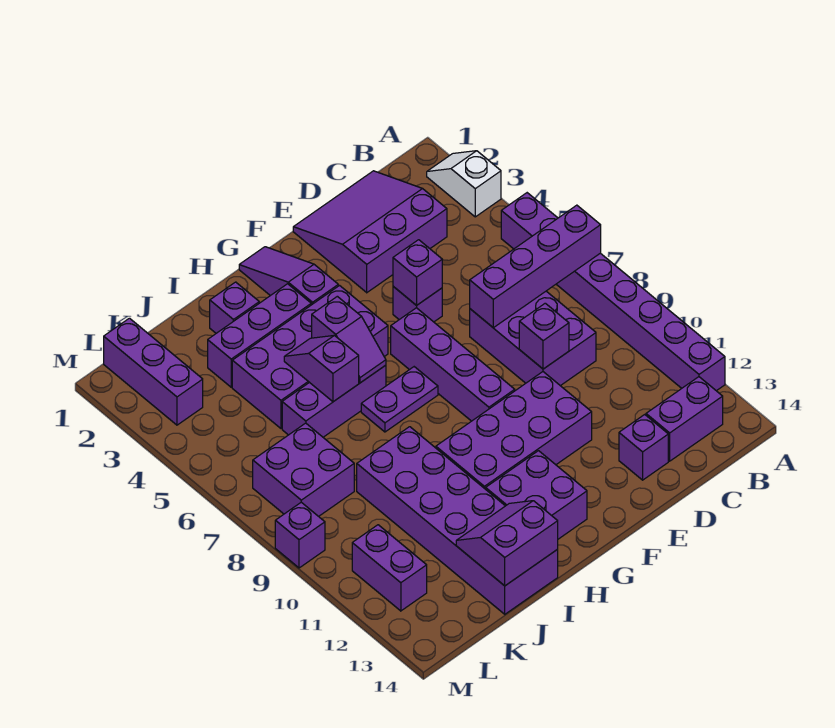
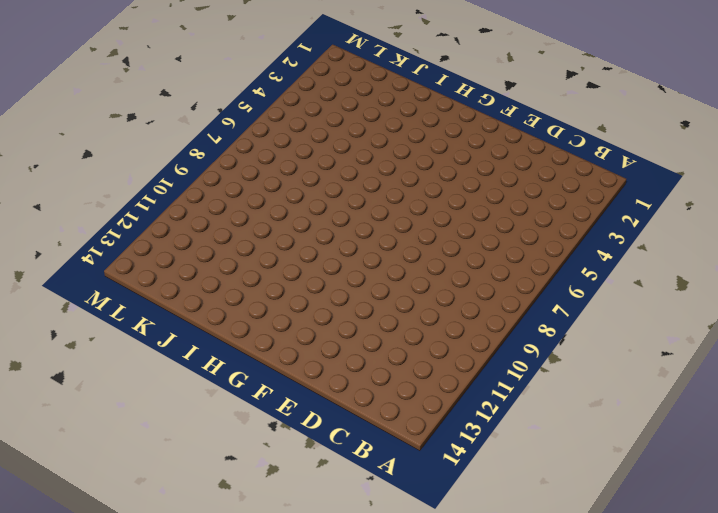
none -> white slope A2:A3 level 1 top 3
none -> purple brick A5:A12 level 1
none -> purple brick B13:C13 level 1

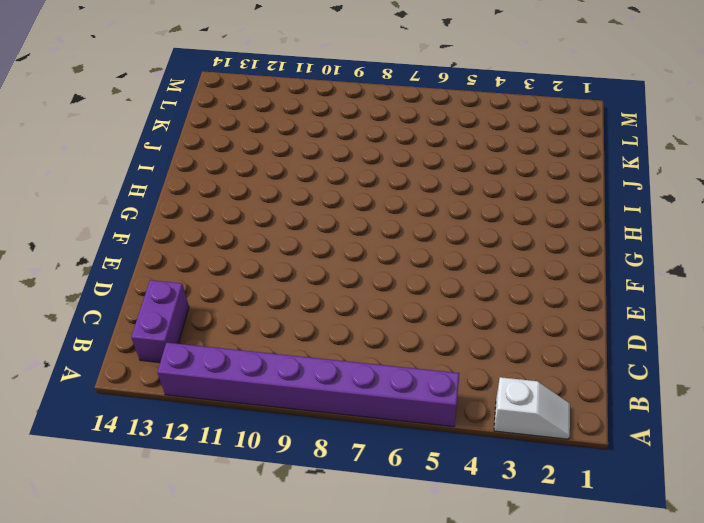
none -> purple slope C1:E3 level 1 top 3
none -> purple brick C7:D9 level 1
none -> purple brick D13 level 1

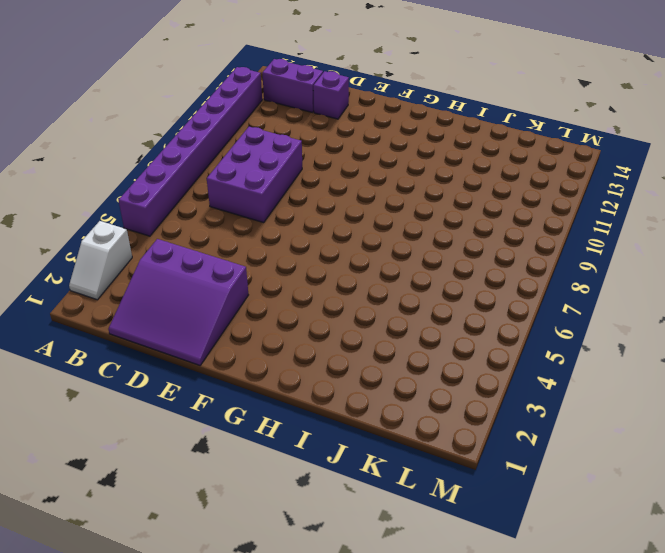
none -> purple brick E5 level 1
none -> purple brick E10:H11 level 1
none -> purple brick F6:F9 level 1

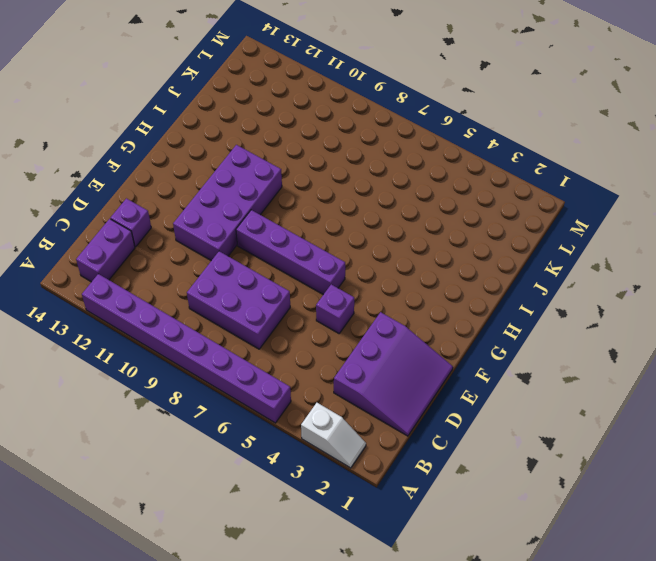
none -> purple slope G1:G3 level 1 top 3
none -> purple brick G4:J5 level 1
none -> purple plate G7:H7 level 1

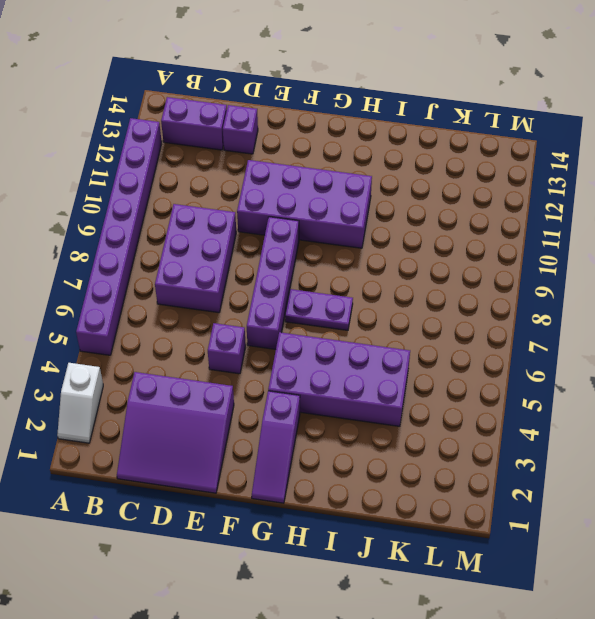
none -> purple brick G12:H13 level 1
none -> purple brick H3:J3 level 1
none -> purple brick H6:J6 level 1

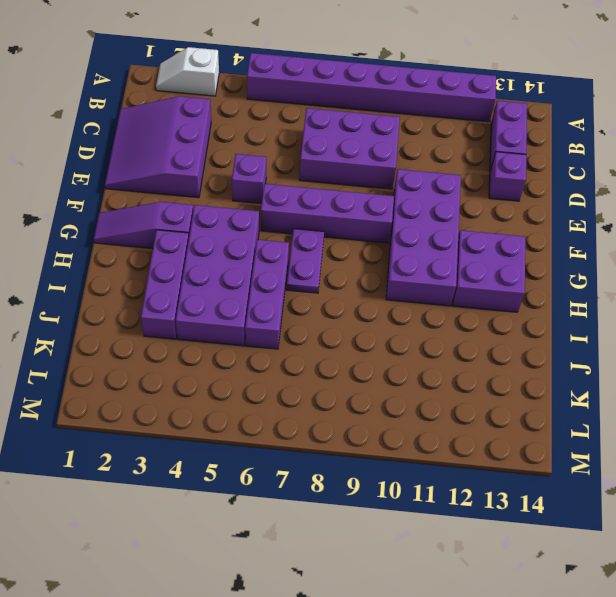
none -> purple brick I2 level 1
none -> purple brick I9:J14 level 1
none -> purple brick K7:L8 level 1

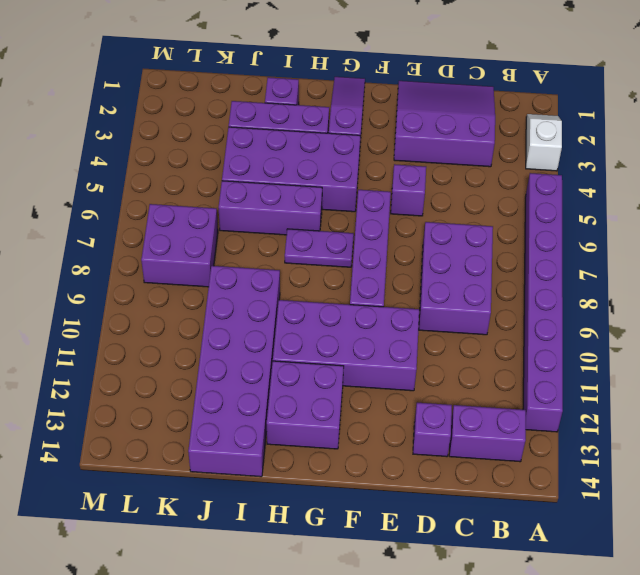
none -> purple brick L1:L3 level 1
none -> purple brick L11:L12 level 1
none -> purple brick M9 level 1

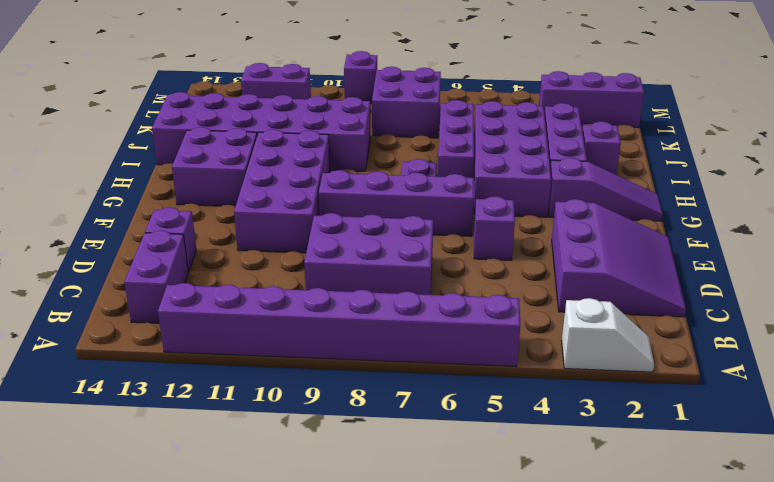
none -> purple brick A7:D7 level 2
none -> purple brick D9 level 2
none -> purple brick E5 level 2

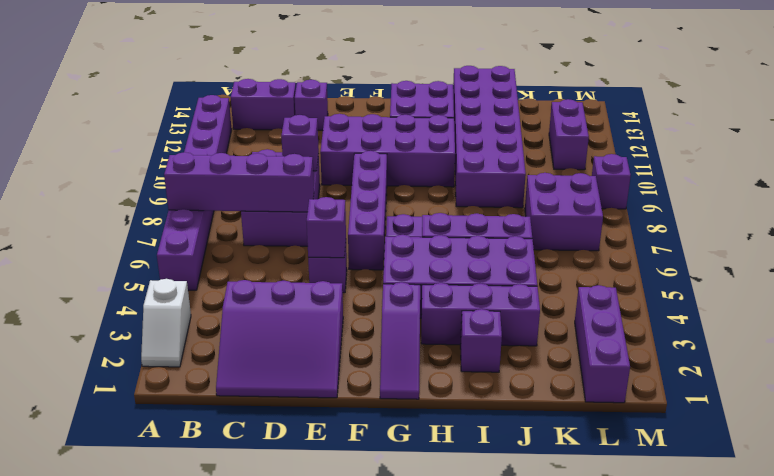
none -> purple slope H5:H6 level 2 top 5
none -> purple slope I5:I6 level 2 top 6
none -> purple slope I13:J14 level 2 top 14

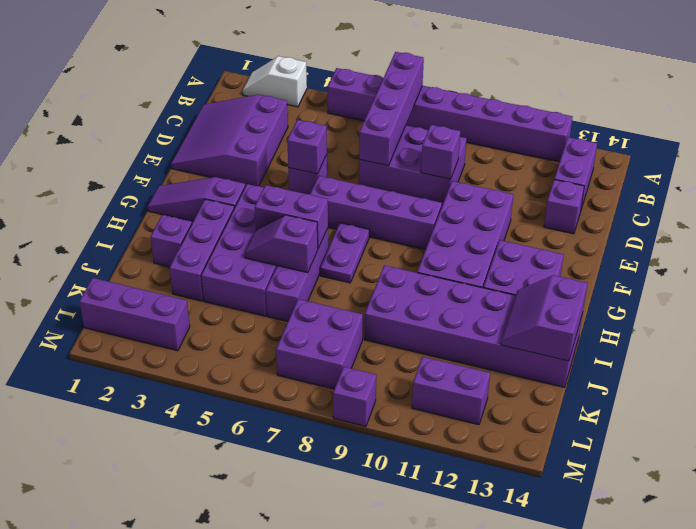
purple brick H5:H6 level 2 -> purple slope H5:H6 level 2 top 5

